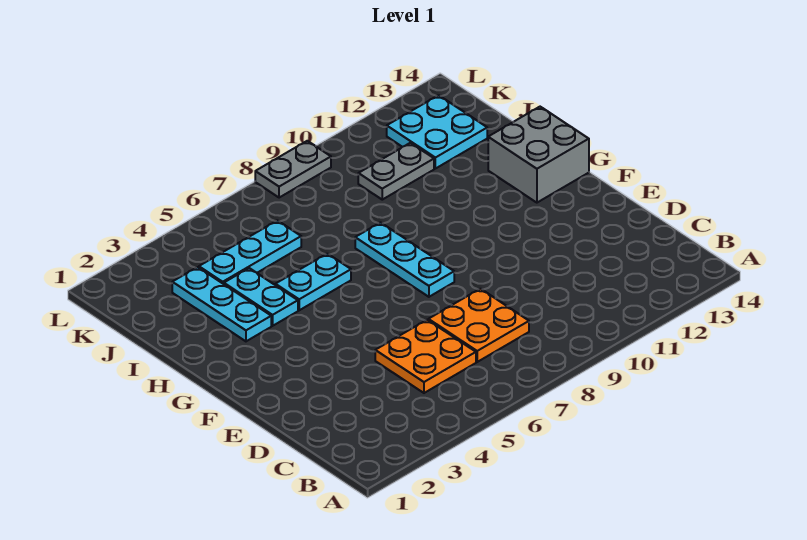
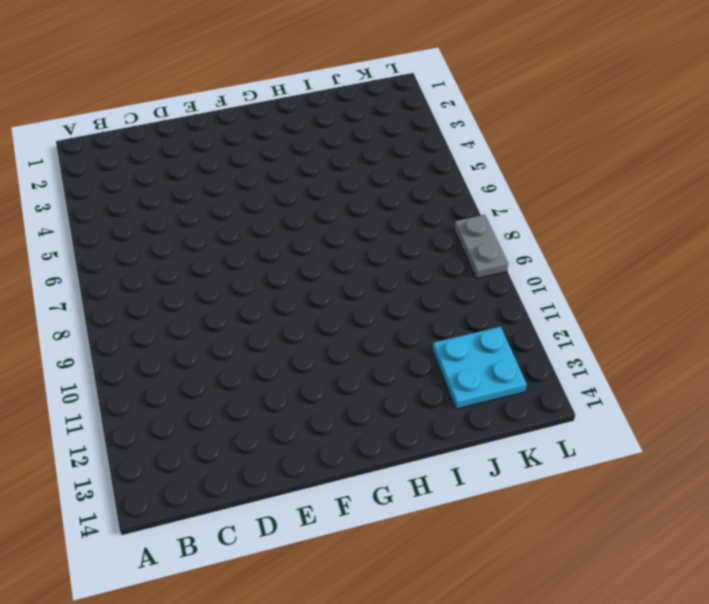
none -> orange plate C5:D6 level 1
none -> orange plate C7:D8 level 1

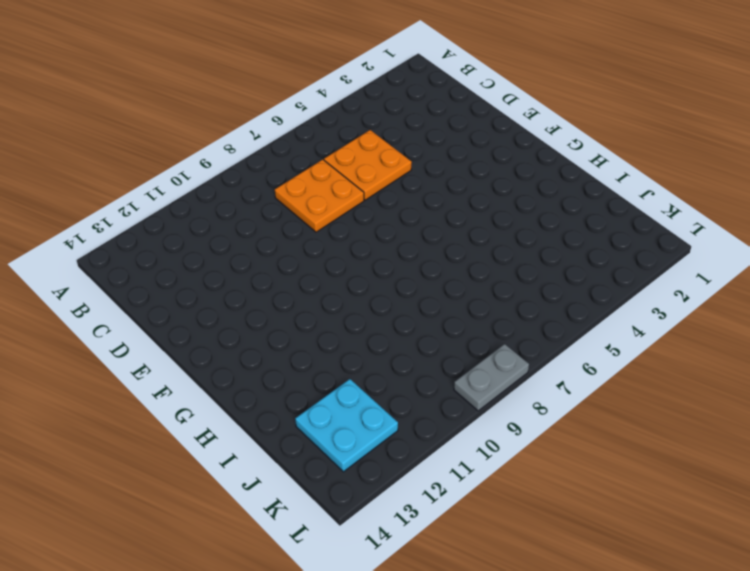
none -> cyan plate F8:H8 level 1
none -> grey brick G13:H14 level 1

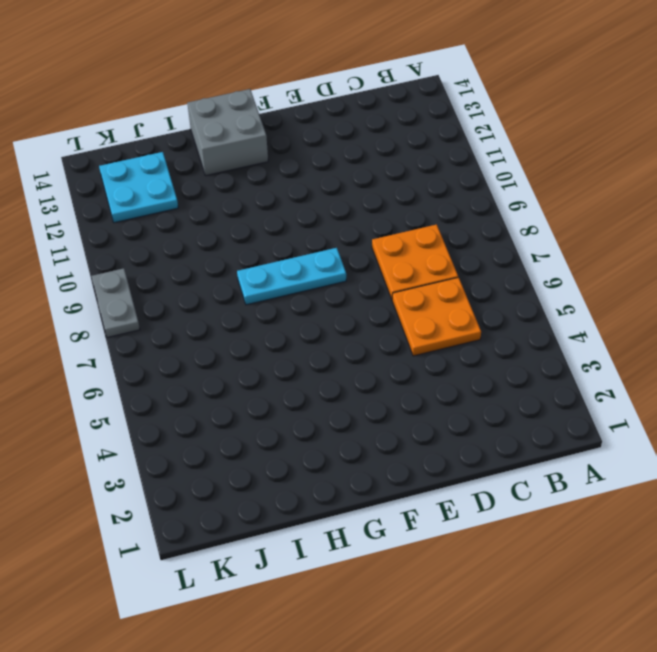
none -> cyan plate H3:J3 level 1
none -> cyan plate H4:I4 level 1

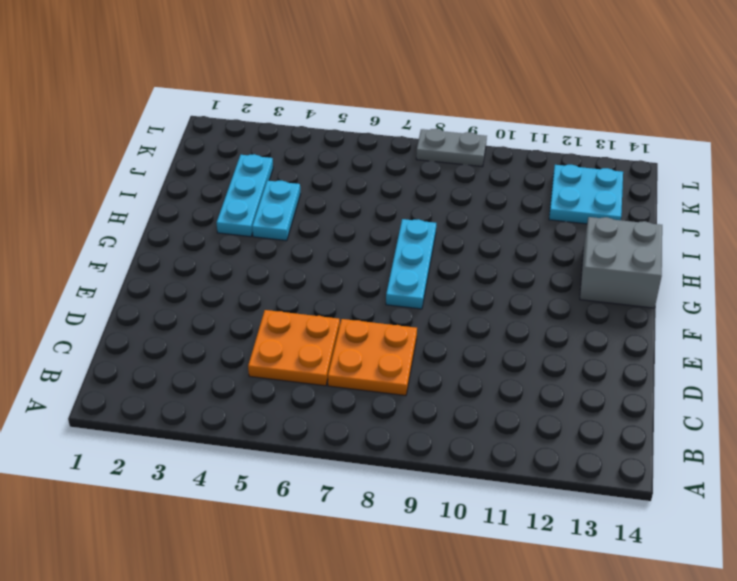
none -> cyan plate H5:H6 level 1
none -> cyan plate J4:J6 level 1

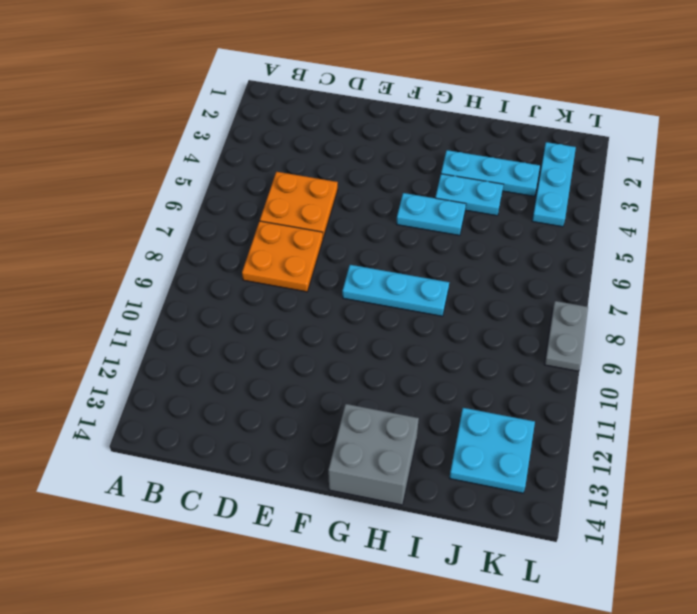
cyan plate G5:H5 level 1 -> cyan plate H5:H6 level 1
cyan plate K2:K4 level 1 -> cyan plate J4:J6 level 1
none -> grey plate J10:J11 level 1

